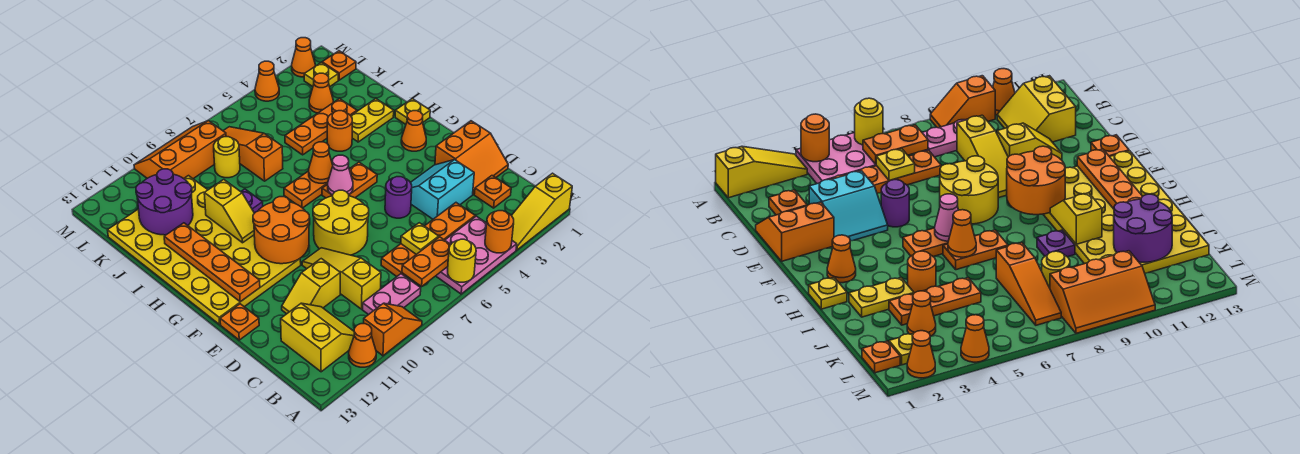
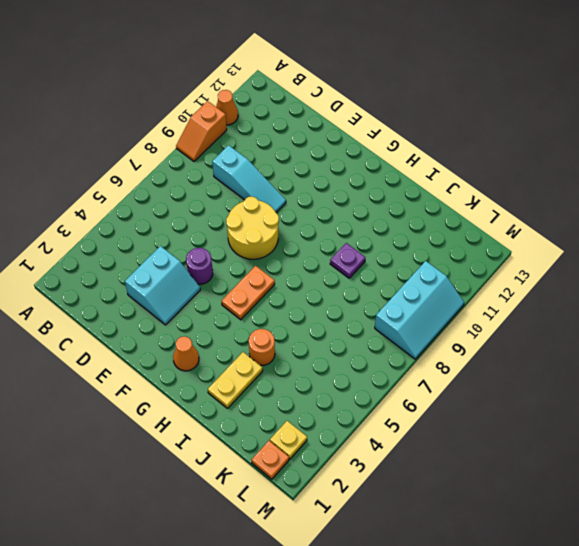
cyan slope C9:E9 level 1 top C -> yellow slope C9:E9 level 1 top C
cyan slope L8:M10 level 1 top L -> orange slope L8:M10 level 1 top L
none -> yellow slope A1:A3 level 1 top 1
none -> pink plate A4:B6 level 1
none -> pink plate B8:B9 level 1
none -> yellow slope B11:C12 level 1 top 12

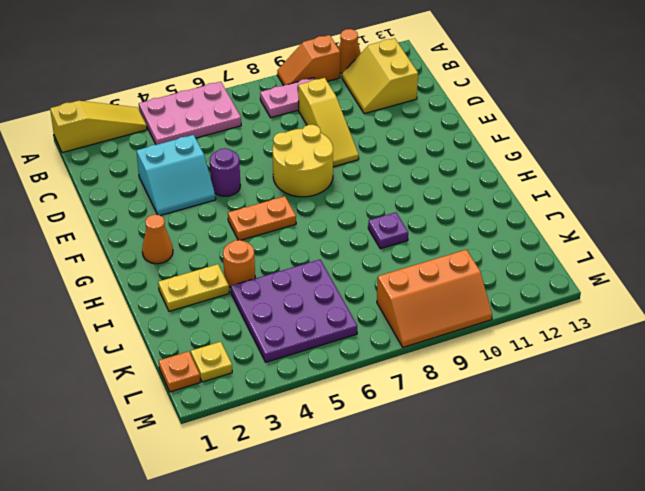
purple plate J4:L6 level 1 -> orange plate J3:J5 level 1
none -> orange plate C2 level 1
none -> orange plate C4:C7 level 1
none -> orange slope D1:E2 level 1 top E
none -> yellow slope D10:D11 level 1 top 10

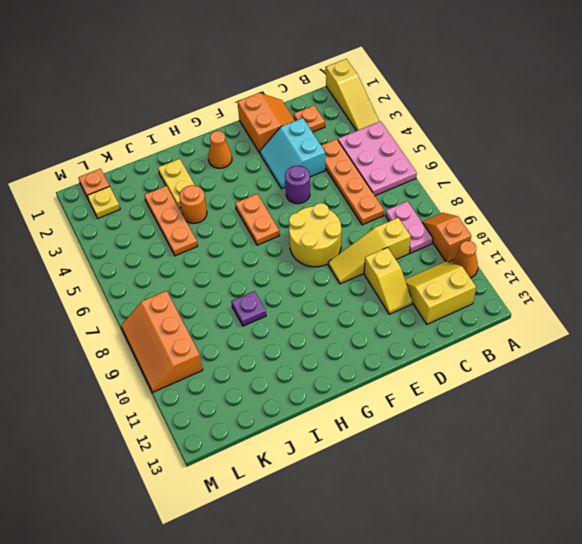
none -> orange plate E13 level 1
none -> yellow plate F10:K13 level 1
none -> yellow plate H1 level 1
none -> orange plate H6:H7 level 1

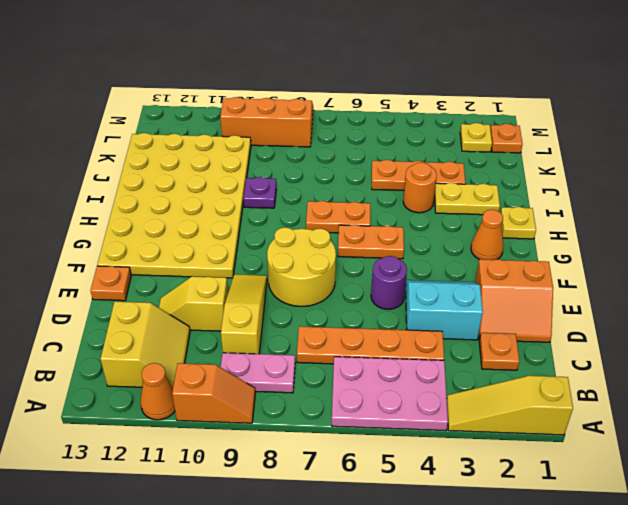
none -> orange slope J7:L7 level 1 top J
none -> orange cone K3 level 1
none -> yellow round brick K8 level 1
none -> orange cone M2 level 1

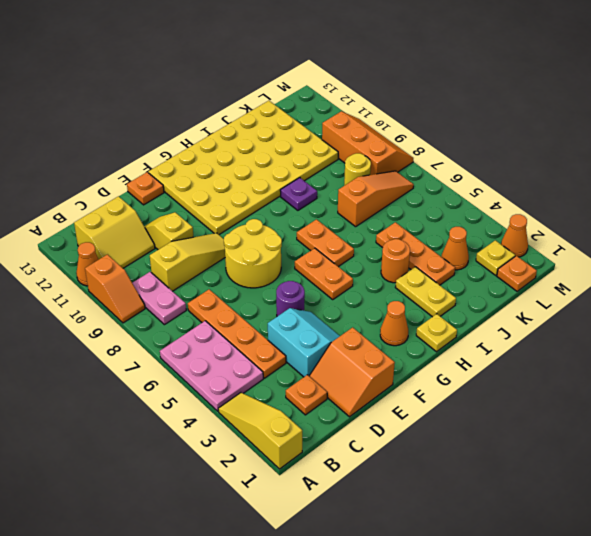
none -> orange cone M4 level 1
none -> orange round brick A4 level 2
none -> yellow round brick A6 level 2
none -> orange plate B6:B7 level 2

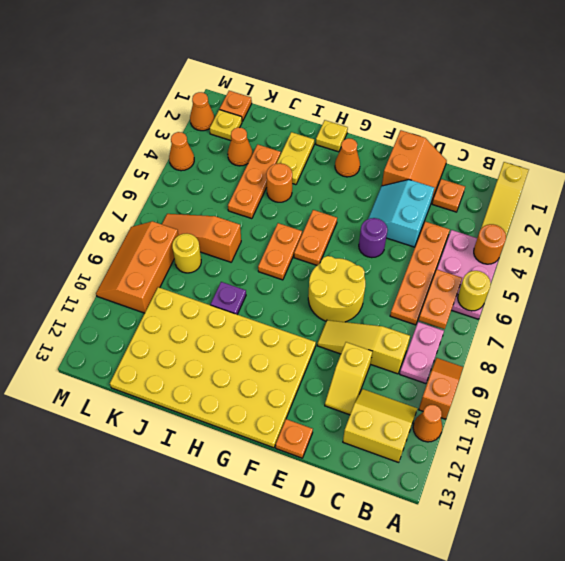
none -> yellow plate C6 level 2
none -> orange round brick F9:G10 level 2
none -> orange plate F12:I12 level 2
none -> pink cone G6 level 2

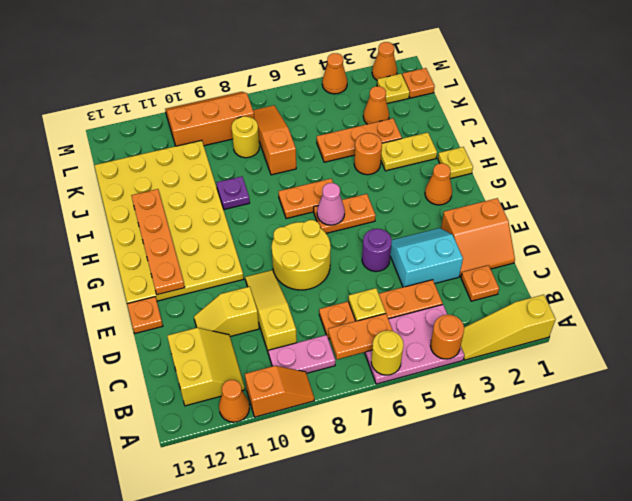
none -> orange round brick F9:G10 level 2
none -> orange cone H6 level 2
none -> yellow slope H10:I10 level 2 top I
none -> purple round brick J11:K12 level 2

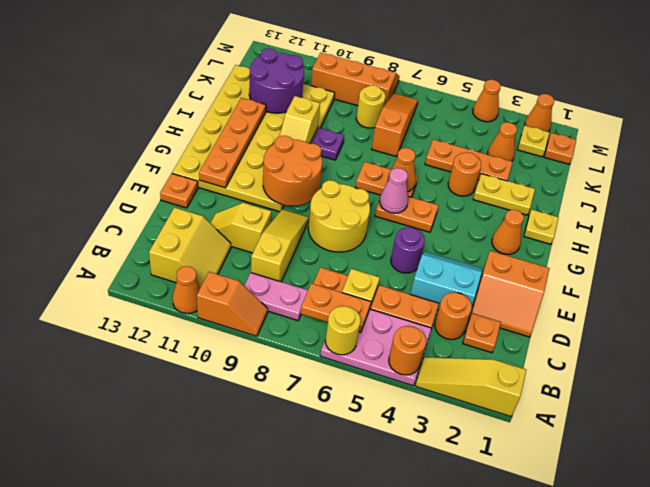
orange round brick C3 level 1 -> none

